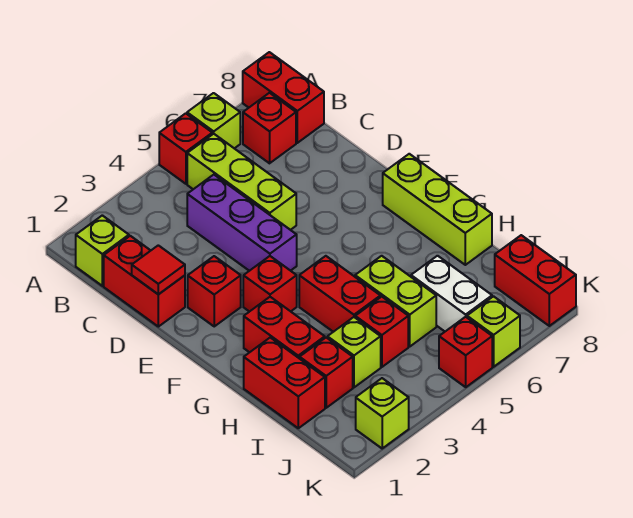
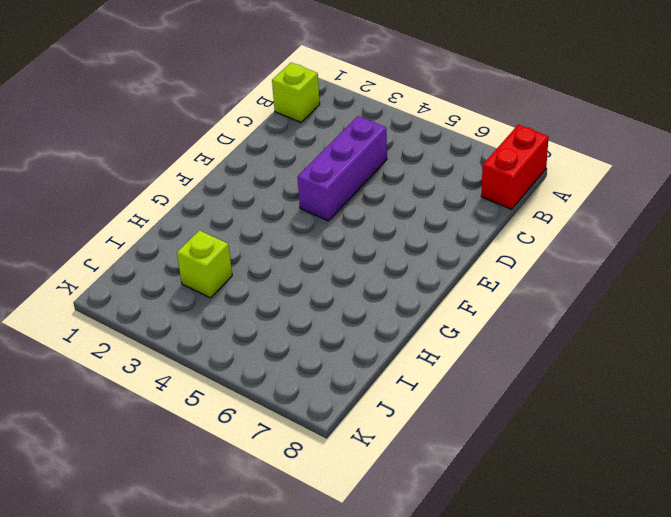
none -> red brick A5 level 1
none -> lime brick A6 level 1
none -> lime brick B5:D5 level 1

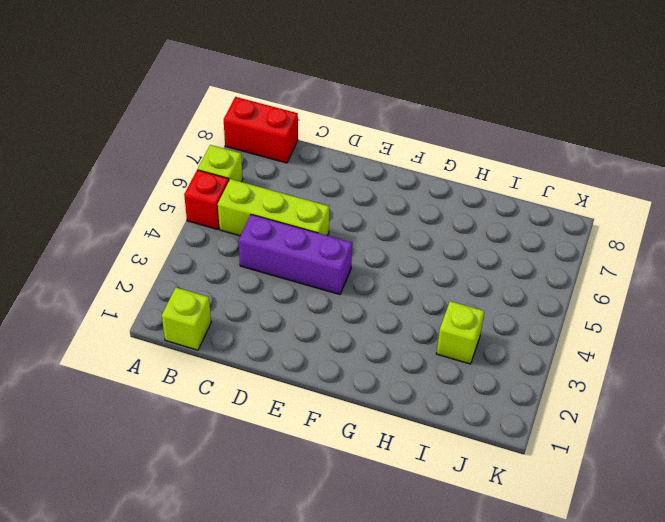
none -> red brick B7 level 1
none -> red brick C1:D1 level 1
none -> red brick E2 level 1

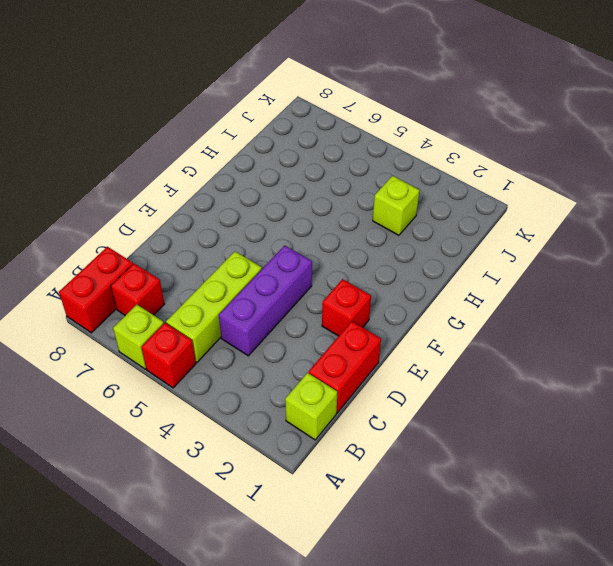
none -> red brick F3 level 1
none -> lime brick F8:H8 level 1
none -> red brick G2:H2 level 1

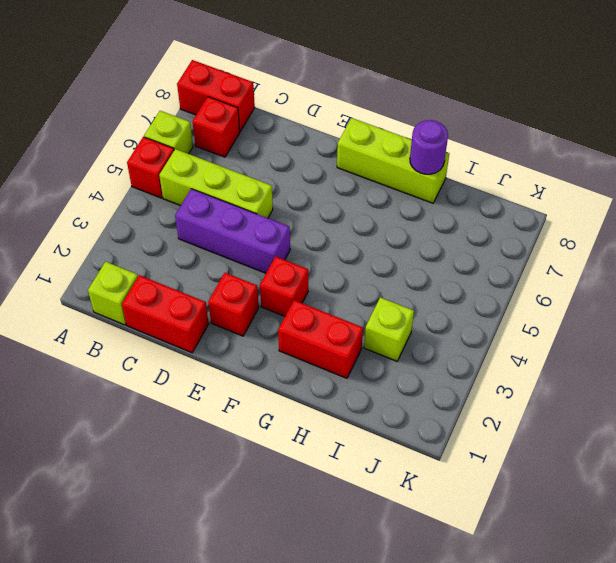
purple round brick H8 level 2 -> none
none -> red brick G4:H4 level 1
none -> red brick H1:I1 level 1
none -> lime brick H5:I5 level 1

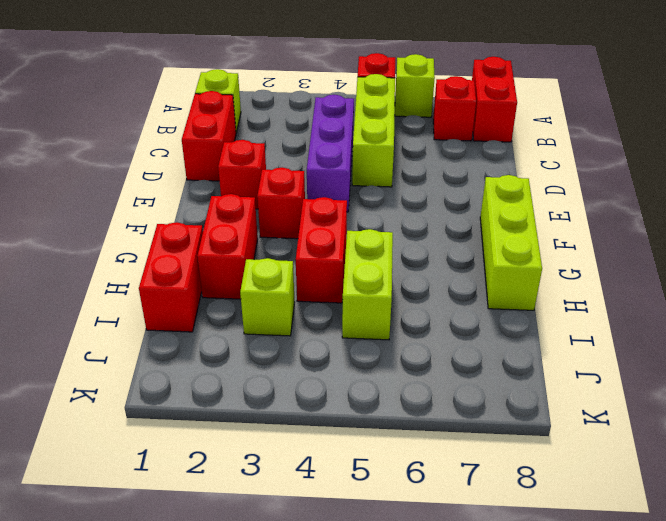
none -> red brick I2 level 1
none -> red brick I4 level 1
none -> white brick I6:J6 level 1

